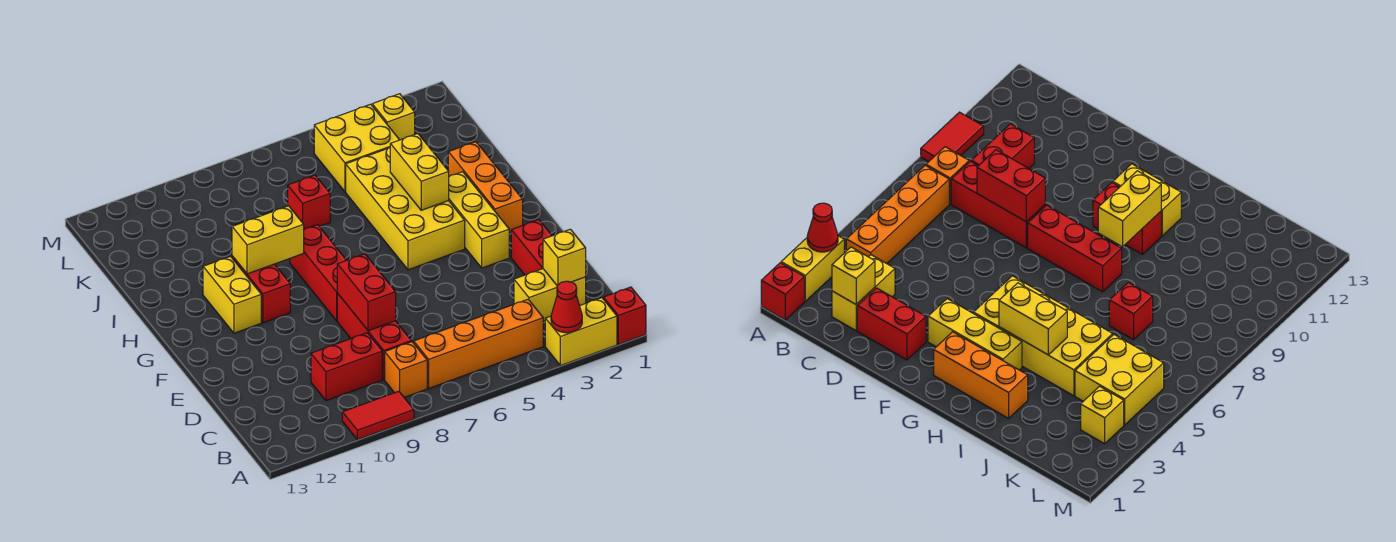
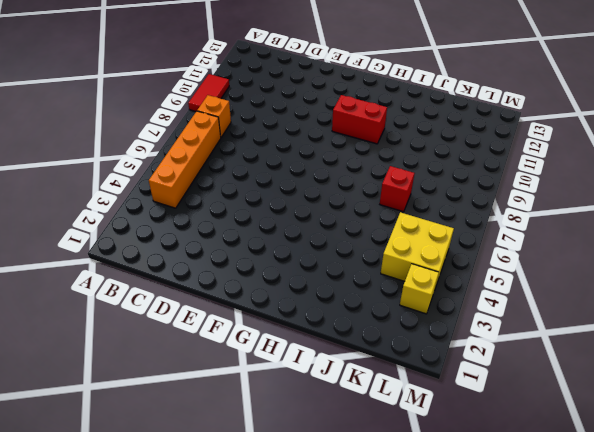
none -> red brick A1 level 1
none -> yellow brick A2:A3 level 1
none -> yellow brick C2:C3 level 1

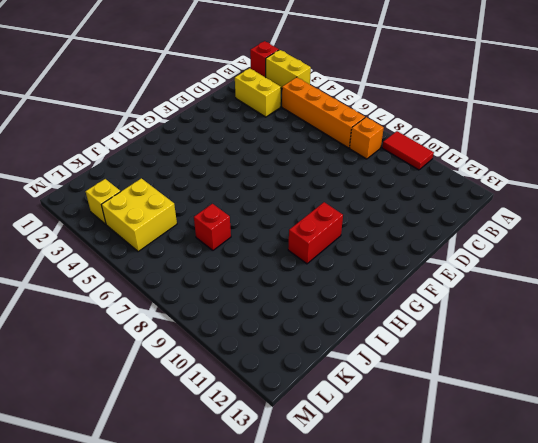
none -> red brick C8:E8 level 1
none -> red brick C9:C10 level 1
none -> red brick D2:E2 level 1

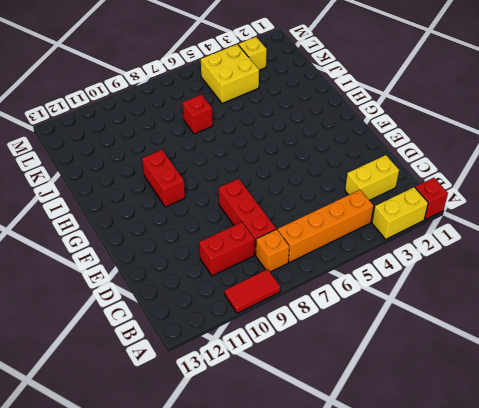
none -> red brick D2:E2 level 1
none -> yellow brick F3:H3 level 1
none -> red brick F8:H8 level 1

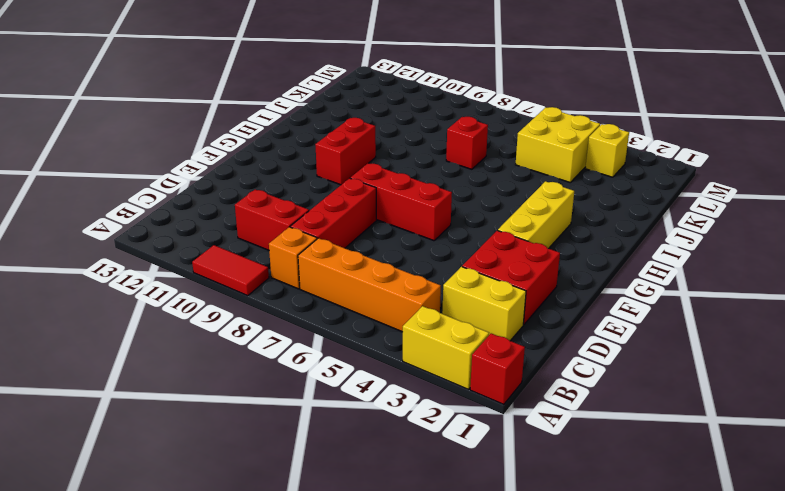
red brick D2:E3 level 1 -> red brick D2:E2 level 1
red brick F6:F8 level 1 -> red brick F8:H8 level 1
none -> orange brick G2:I2 level 1
none -> yellow brick G4:J5 level 1
none -> yellow brick G11:H11 level 1

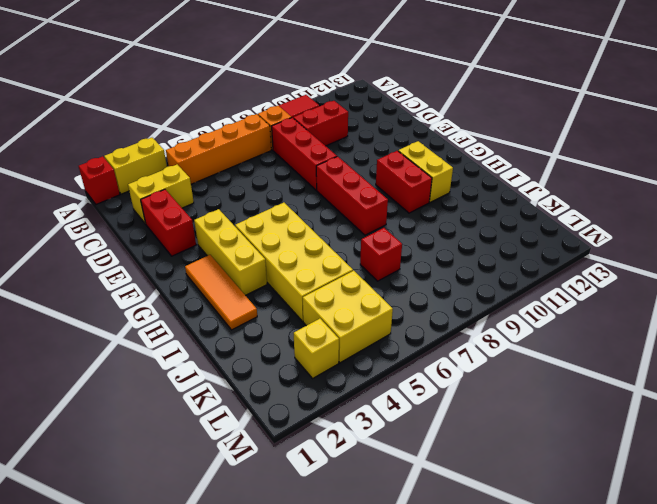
orange tile G2:I2 level 1 -> orange brick G2:I2 level 1
none -> red cone A3 level 2
none -> yellow brick C2 level 2
none -> red brick D8:E8 level 2

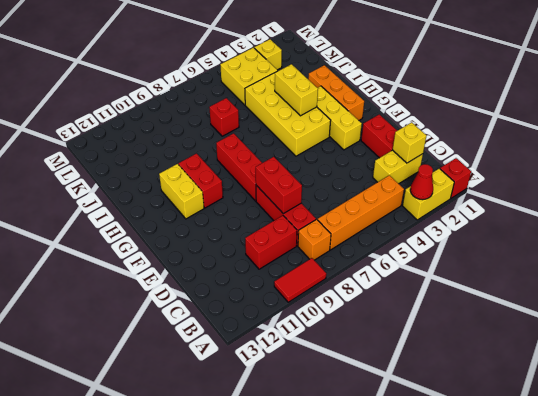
none -> yellow brick H9:H10 level 2

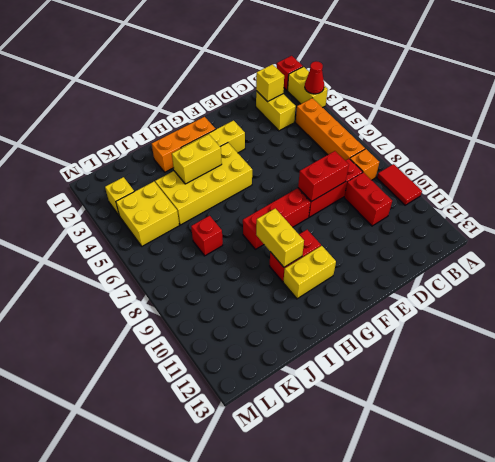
none -> red brick D2:E2 level 1

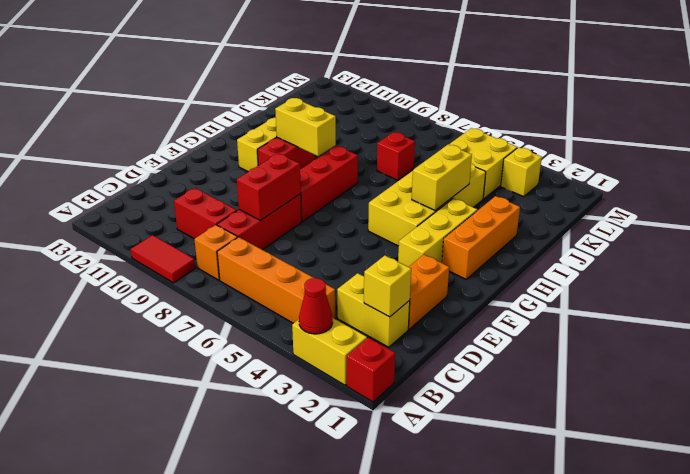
orange brick D2:E2 level 1 -> red brick D2:E2 level 1

